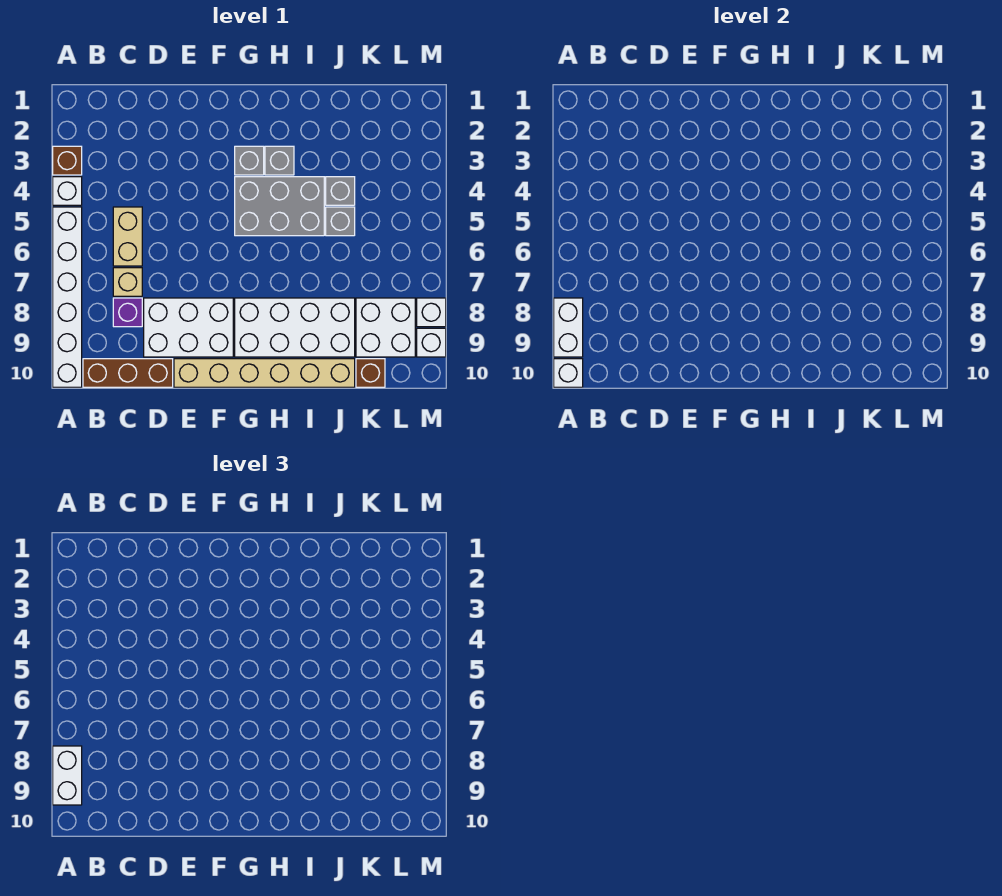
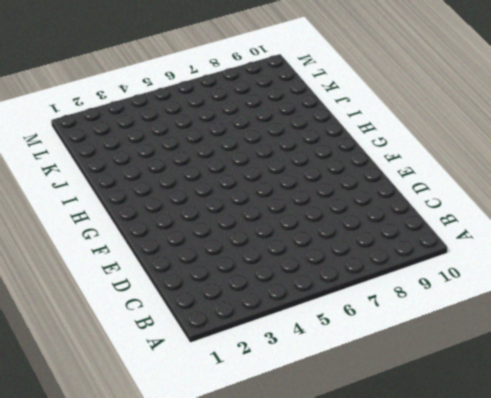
none -> brown brick A3 level 1
none -> white brick A4 level 1
none -> white brick A5:A10 level 1

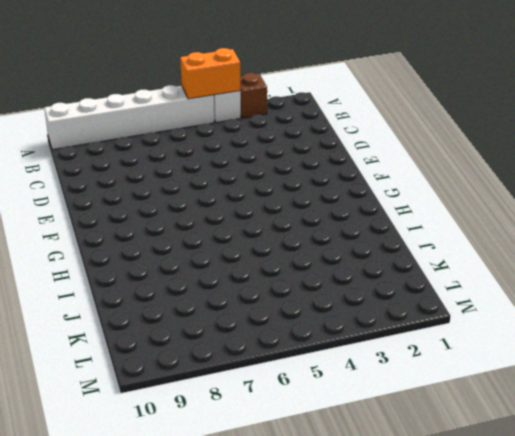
orange brick A4:A5 level 2 -> none
none -> brown brick B10:D10 level 1
none -> tan brick C5:C6 level 1
none -> tan brick C7 level 1

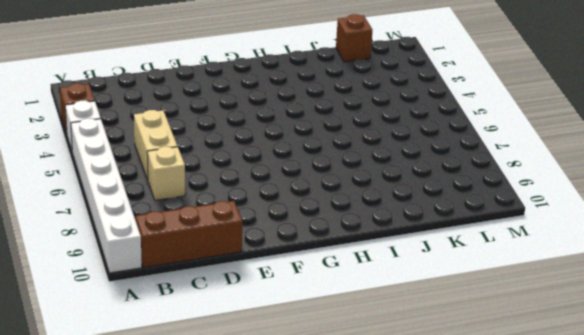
brown brick K1 level 1 -> brown brick K10 level 1
none -> purple brick C8 level 1
none -> white brick D8:F9 level 1
none -> tan brick E10:J10 level 1

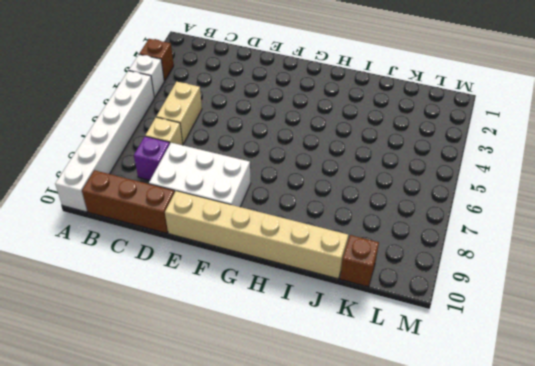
none -> grey brick G3 level 1
none -> grey brick G4:I5 level 1
none -> white brick G8:J9 level 1

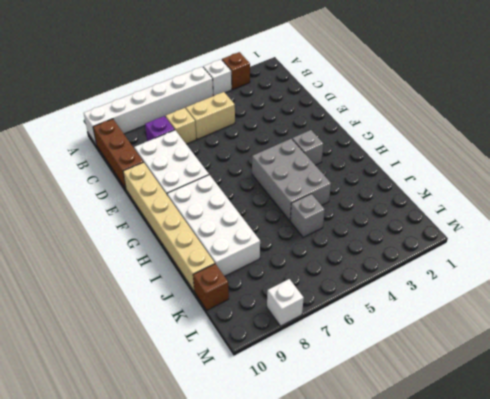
none -> grey brick H3 level 1
none -> grey brick J4 level 1
none -> white brick K8:L9 level 1

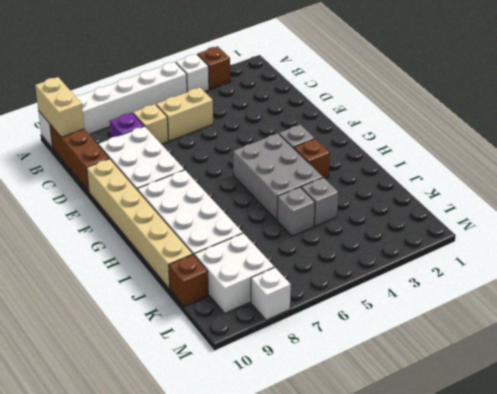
tan brick A10:B10 level 2 -> white brick A10 level 2
brown brick H3 level 1 -> grey brick H3 level 1
none -> white brick M9 level 1
none -> white brick A8:A9 level 2
none -> white brick A8:A9 level 3

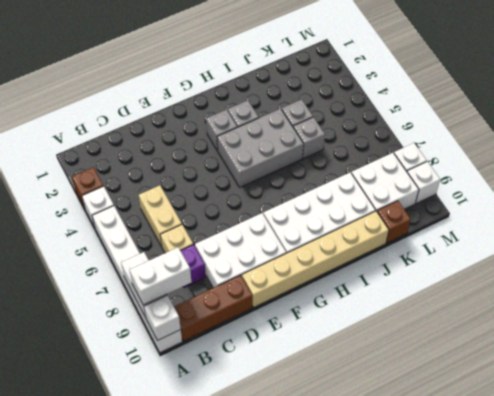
white brick A9:B9 level 3 -> white brick A8:A9 level 3

